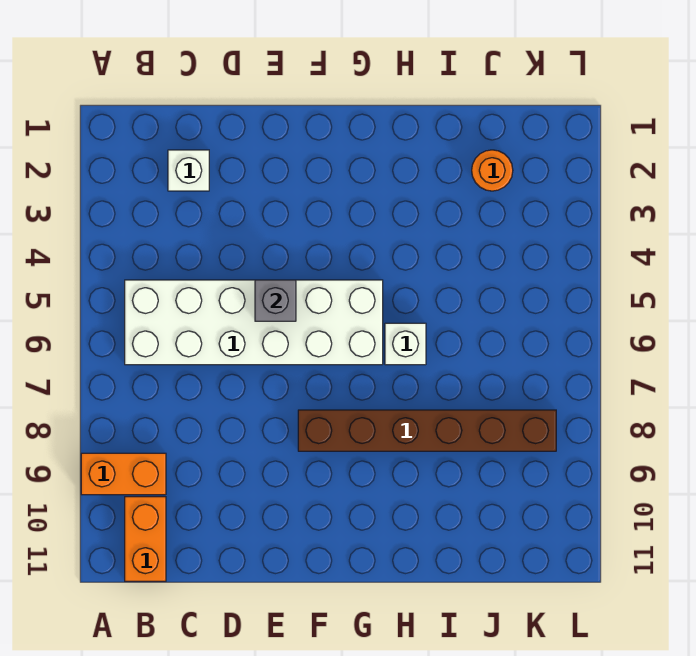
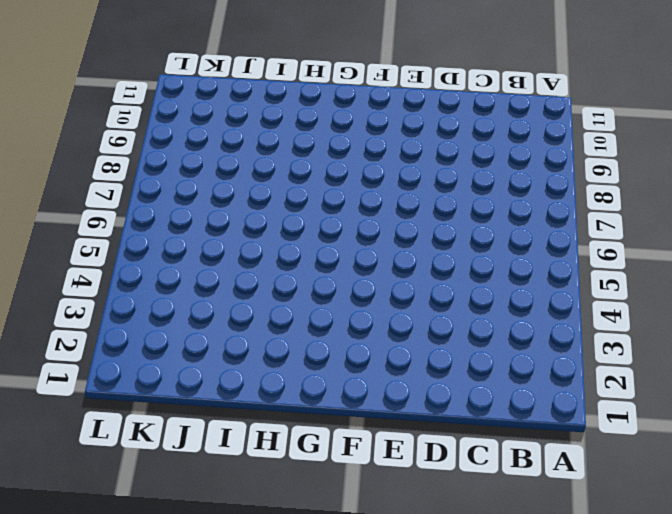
none -> orange brick A9:B9 level 1
none -> white brick B5:G6 level 1

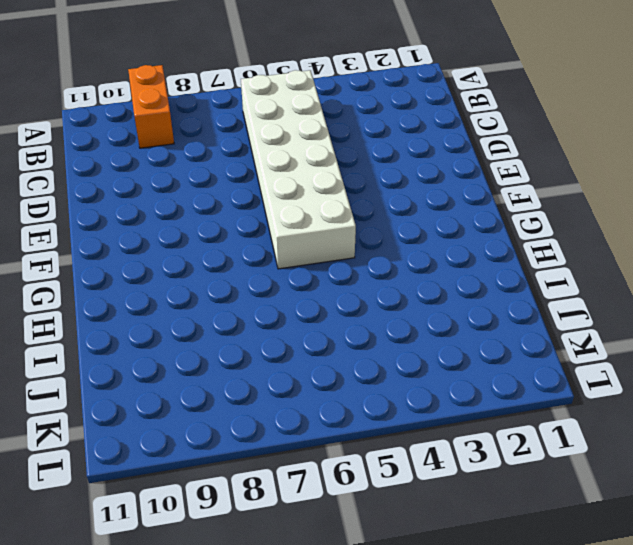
none -> orange brick B10:B11 level 1
none -> white brick C2 level 1

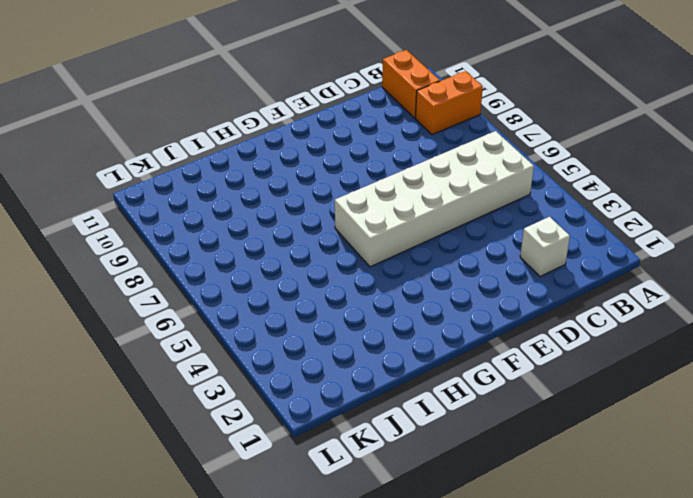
none -> brown brick F8:K8 level 1
none -> white brick H6 level 1

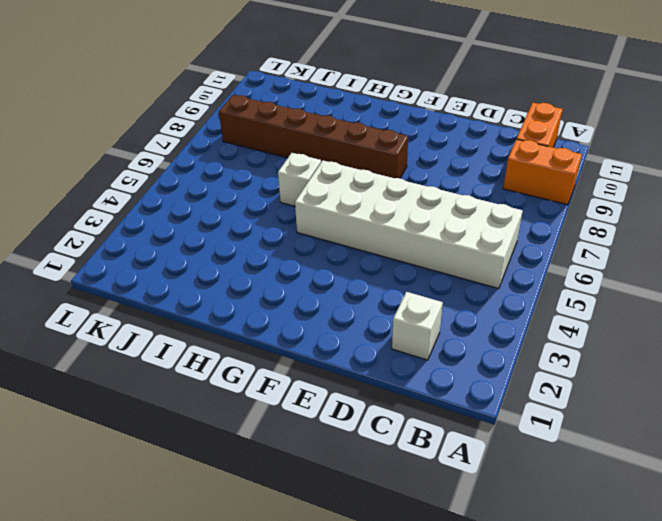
none -> orange round brick J2 level 1
none -> grey brick E5 level 2

